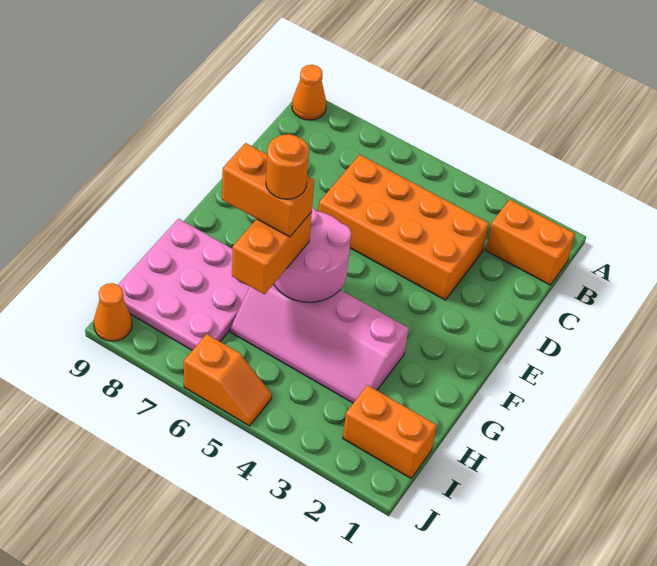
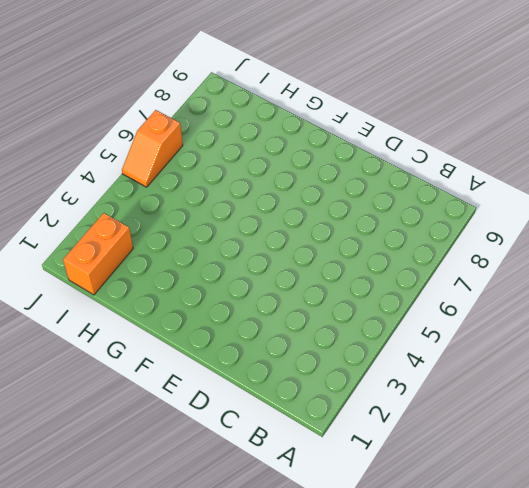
none -> orange cone A9 level 1
none -> orange brick B1:B2 level 1
none -> orange brick C3:D6 level 1

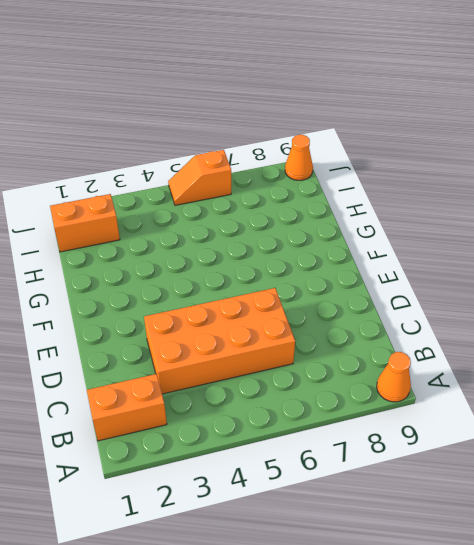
none -> pink slope G3:H6 level 1 top G
none -> pink plate G7:I9 level 1
none -> pink round brick F5:G6 level 2

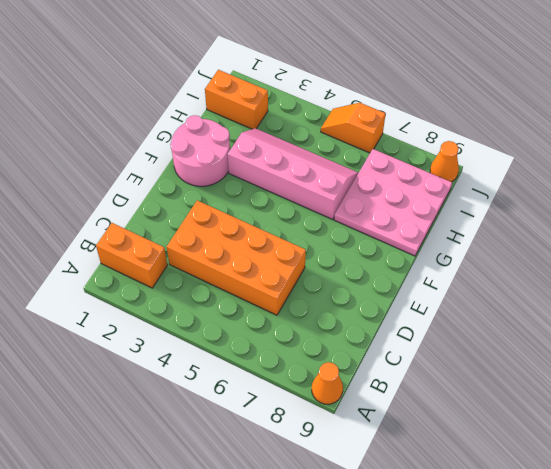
pink round brick F1:G2 level 1 -> pink round brick F5:G6 level 2
none -> orange brick G6:H6 level 3
none -> orange brick G6:G7 level 4
none -> orange round brick G6 level 5

